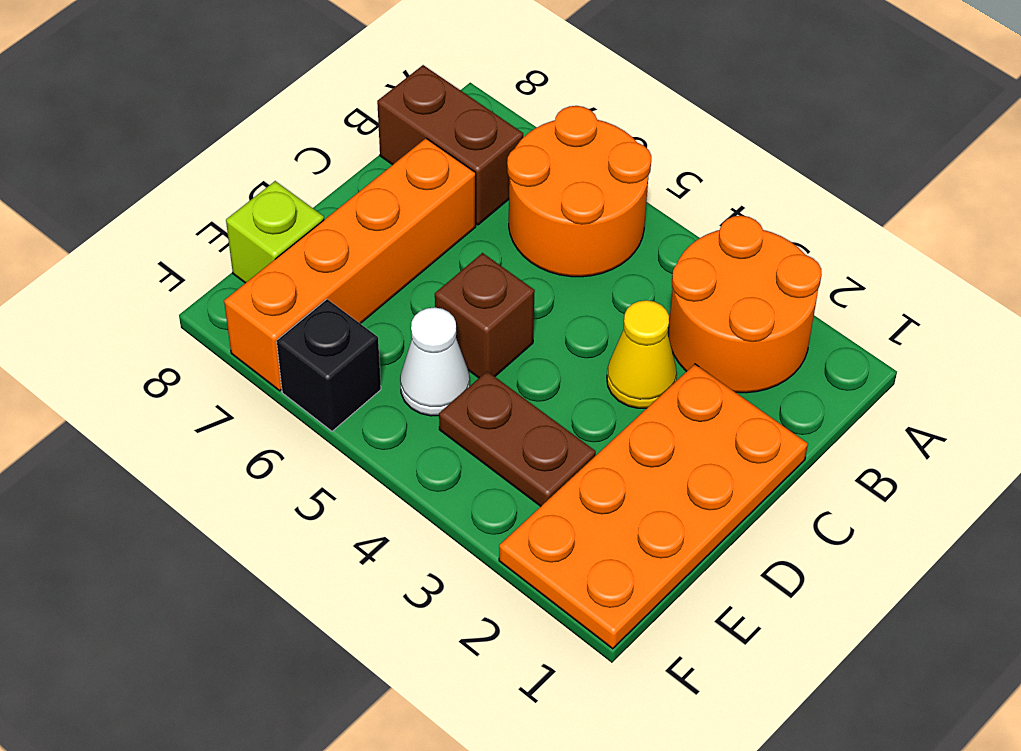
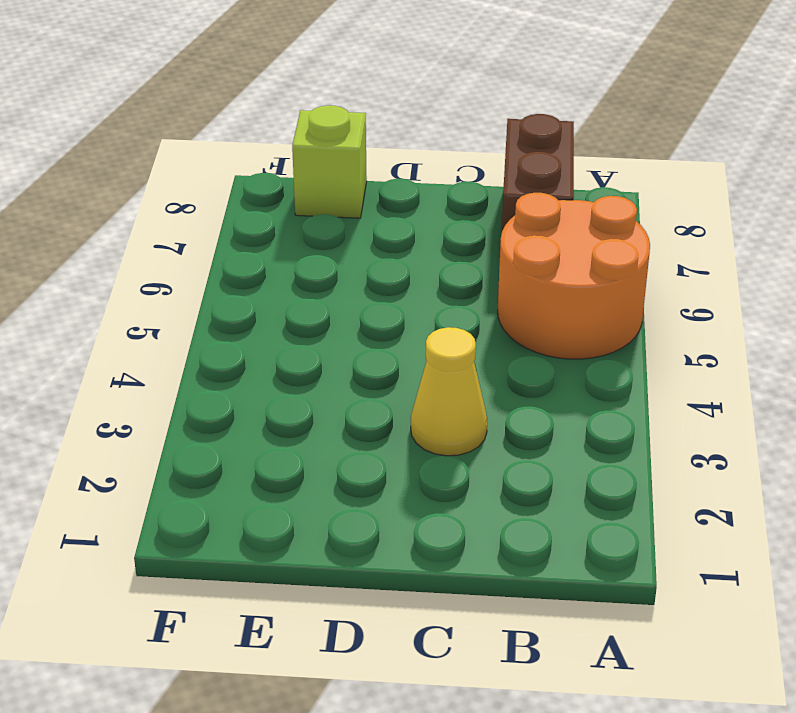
none -> orange round brick A2:B3 level 1
none -> orange plate C1:F2 level 1

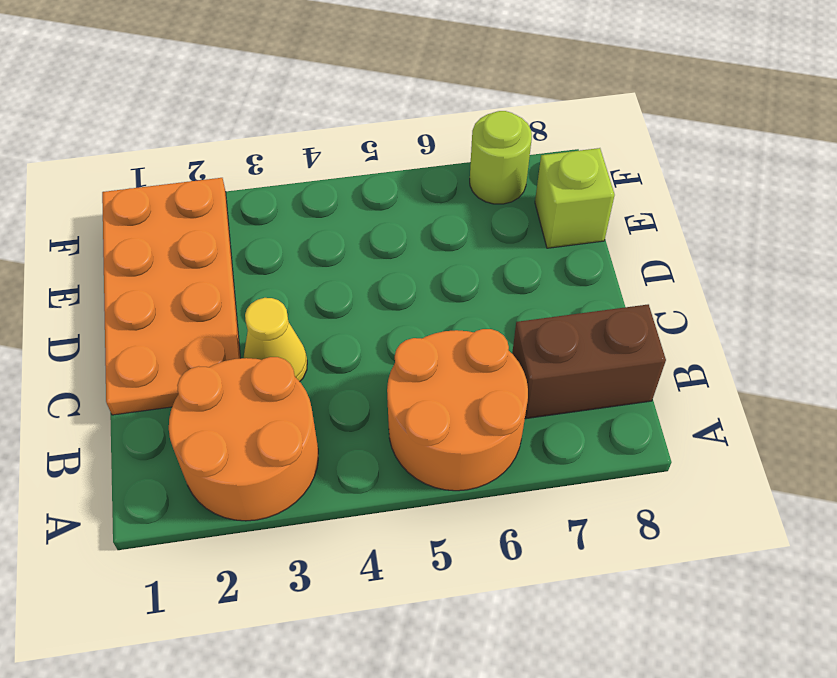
lime round brick F7 level 1 -> orange brick C7:F7 level 1
none -> brown brick D5 level 1
none -> brown plate E3:E4 level 1

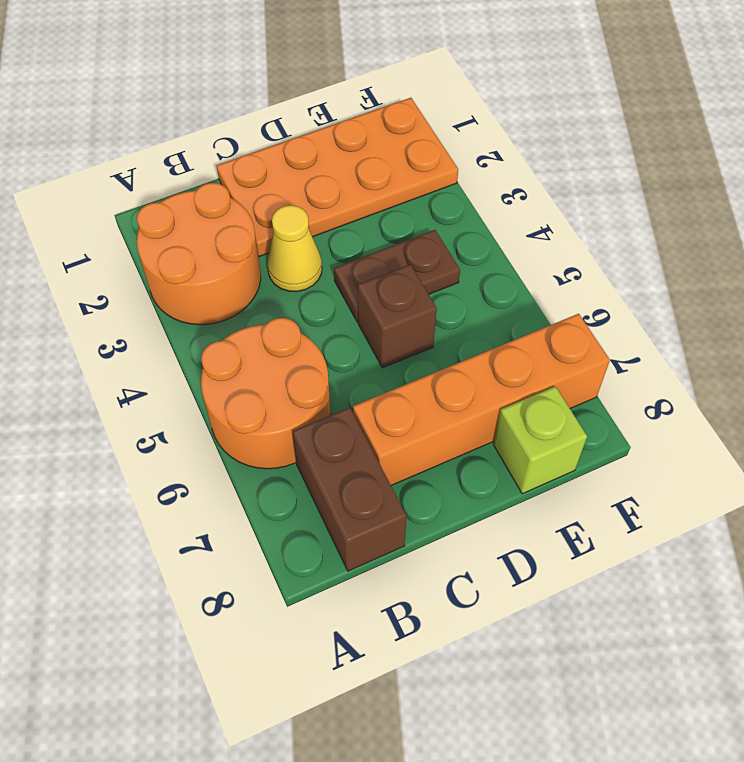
brown plate D4:E4 level 1 -> brown plate E3:E4 level 1
none -> white cone E5 level 1
none -> black brick F6 level 1

